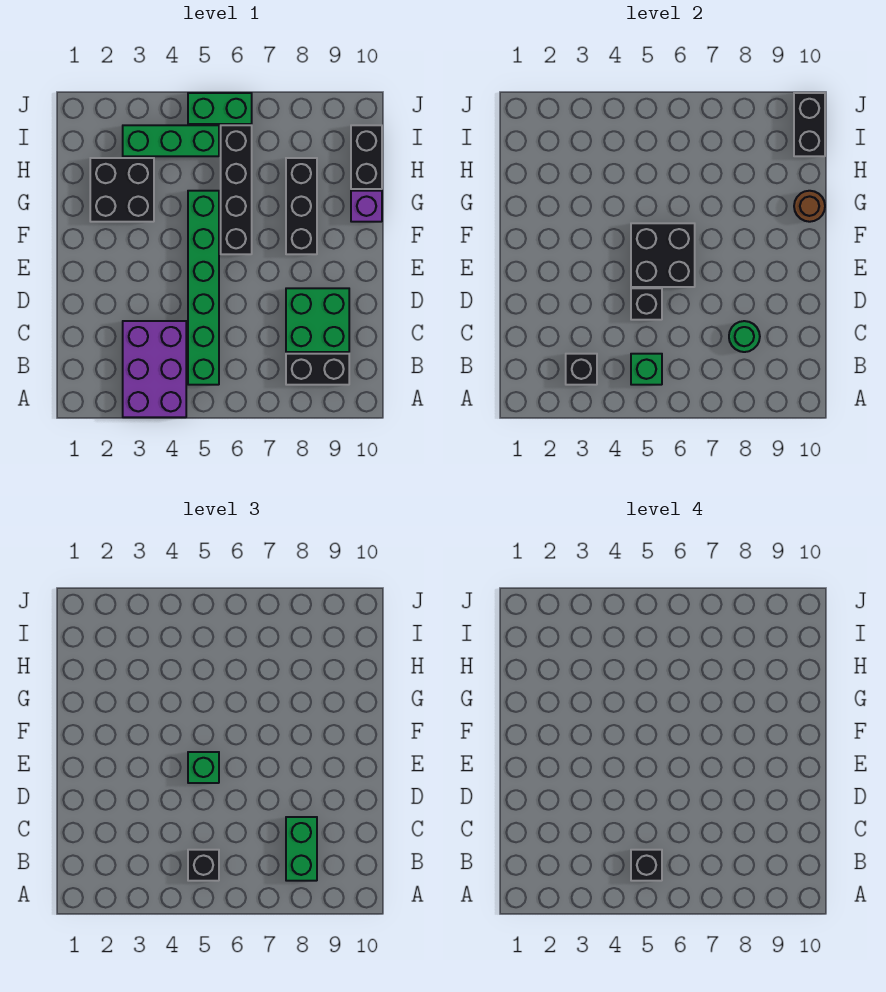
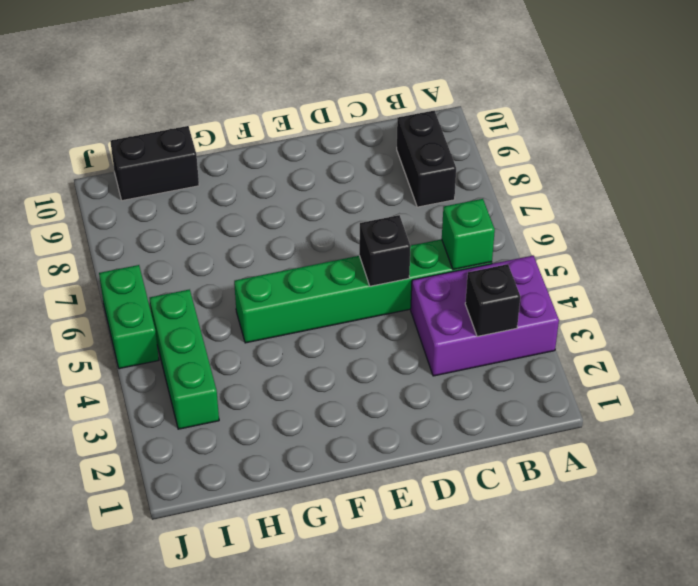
none -> green brick C8:D9 level 1
none -> black brick F6:I6 level 1
none -> black brick F8:H8 level 1

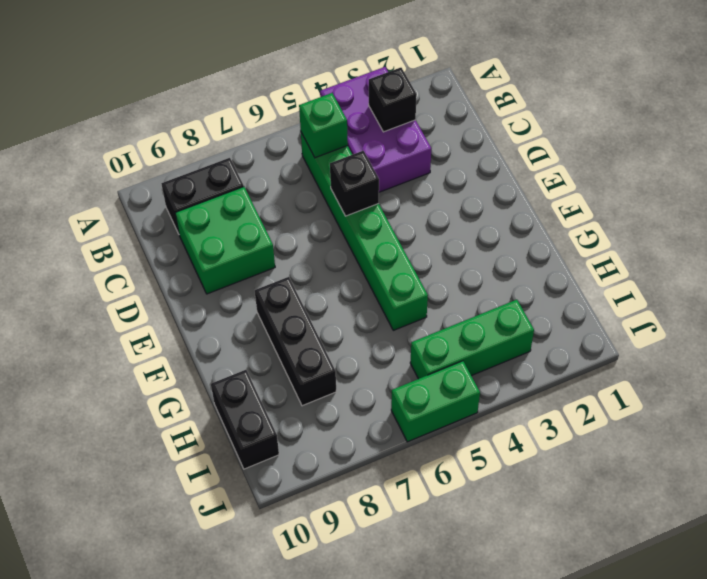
none -> black brick F6:I6 level 1
none -> black brick G2:H3 level 1
none -> purple brick G10 level 1

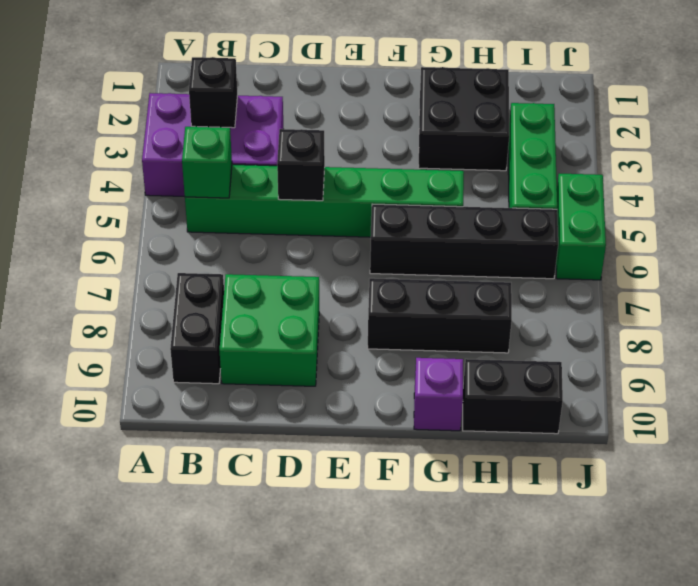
none -> green round brick C8 level 2
none -> black brick E5:F6 level 2
none -> brown round brick G10 level 2

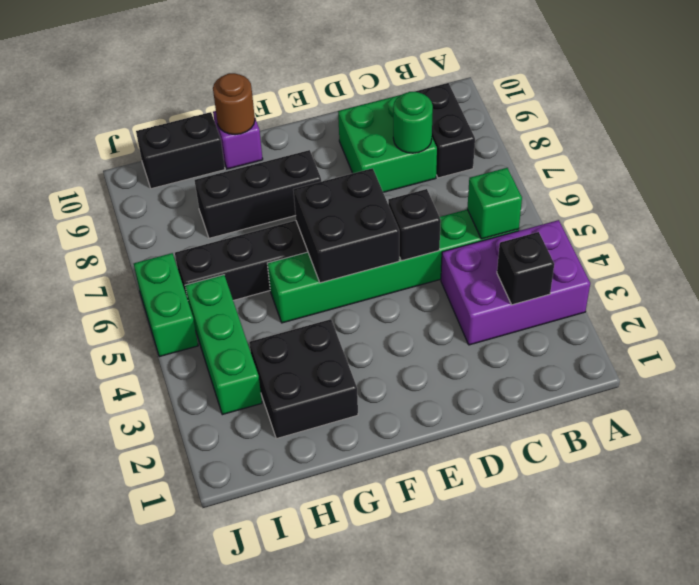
none -> black brick I10:J10 level 2
none -> black brick B5 level 3
none -> green brick B8:C8 level 3

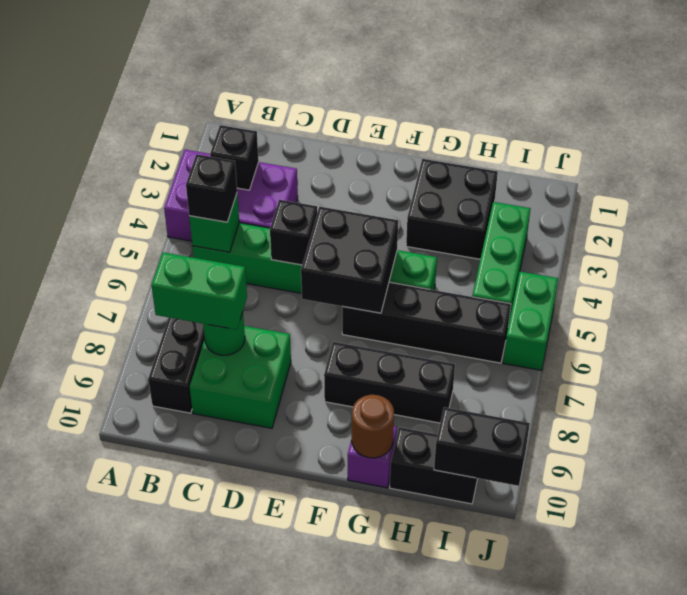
none -> green brick E5 level 3
none -> black brick B5 level 4

